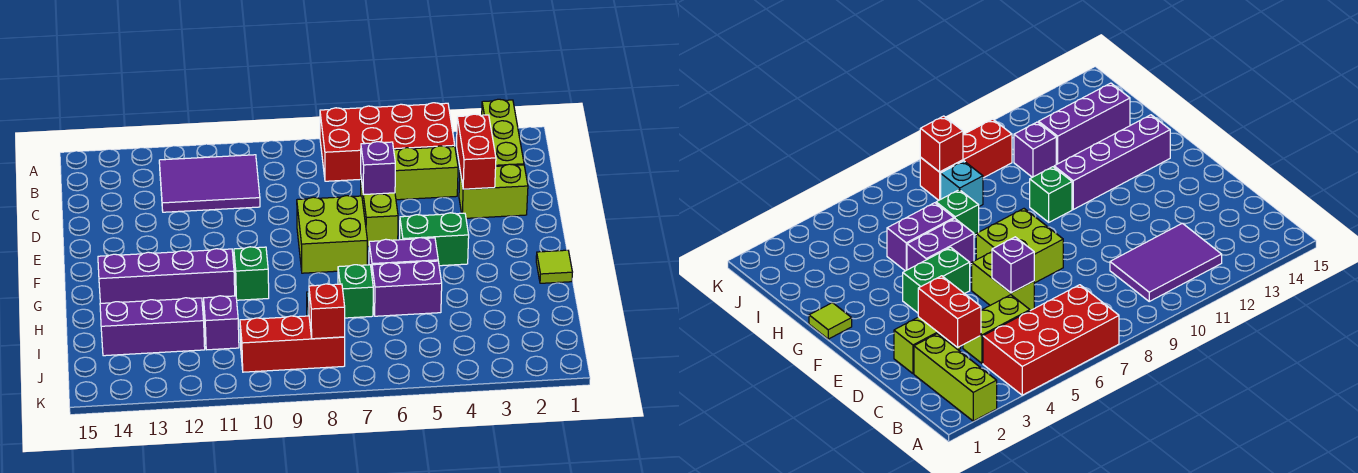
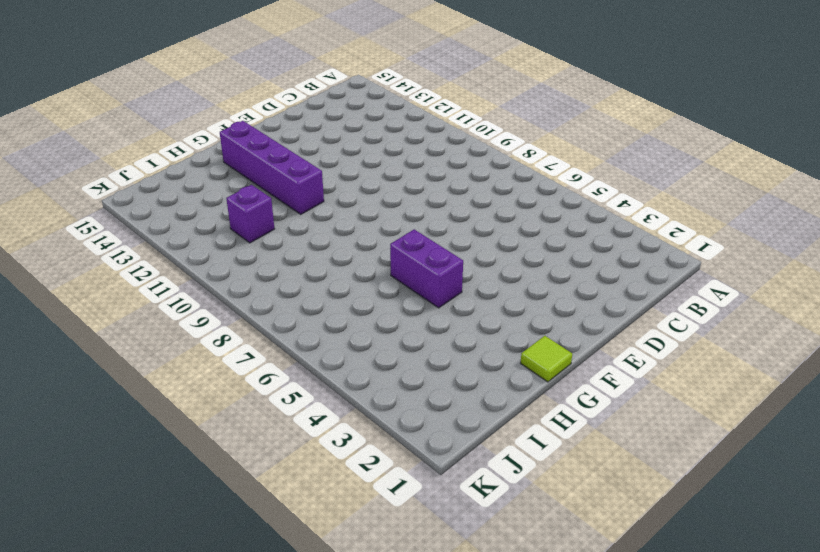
none -> lime brick A2:C2 level 1
none -> red brick A4:B7 level 1
none -> purple tile B10:C12 level 1

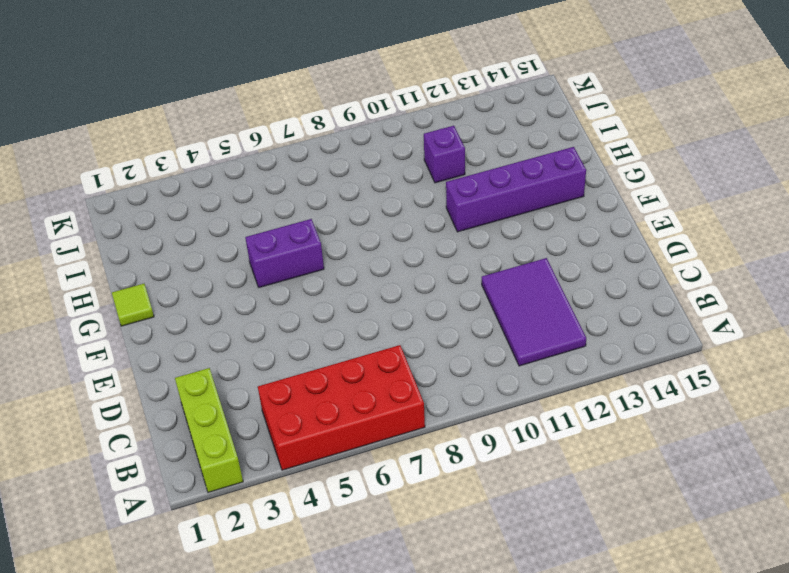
purple tile B11:D12 level 1 -> purple tile B10:C12 level 1
none -> lime brick C4:C5 level 1
none -> lime brick D2:D3 level 1
none -> lime brick D6:E6 level 1

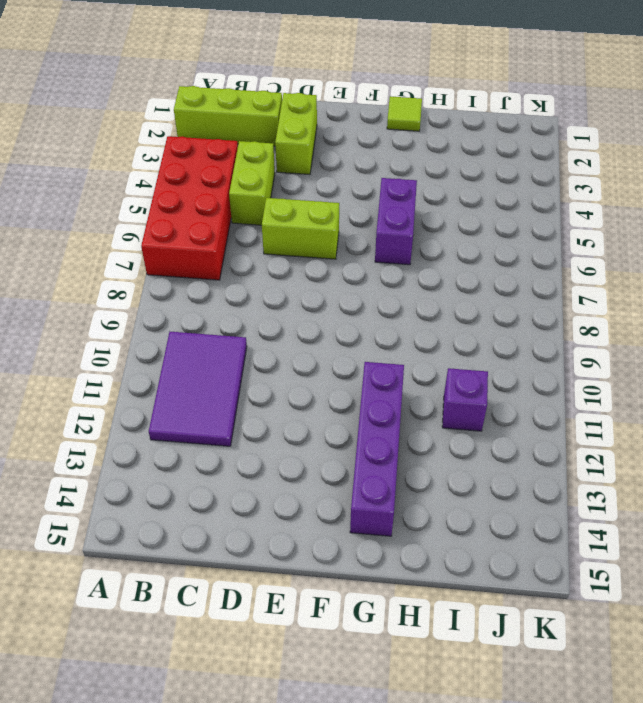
none -> lime brick E7:F8 level 1
none -> green brick F4:F5 level 1
none -> green brick G10 level 1

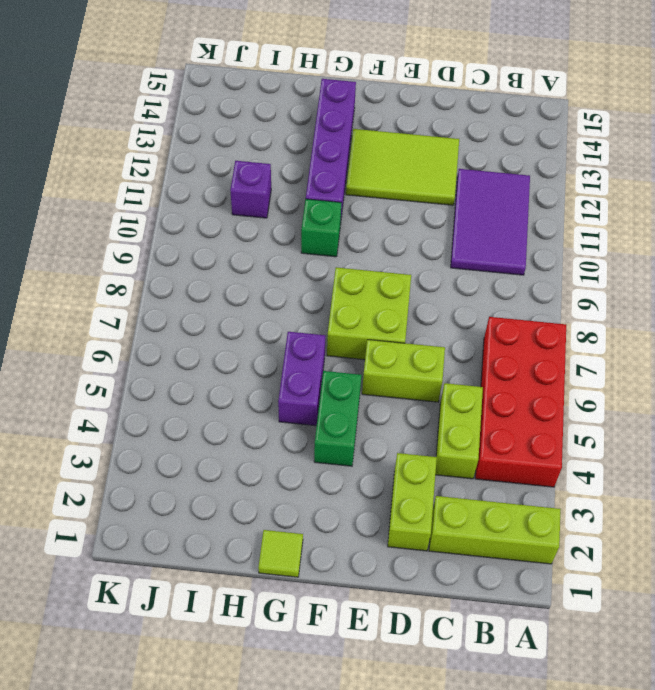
lime tile D12:F13 level 1 -> none
none -> purple brick H5:H6 level 1
none -> green brick H7 level 1
none -> cyan brick I8 level 1

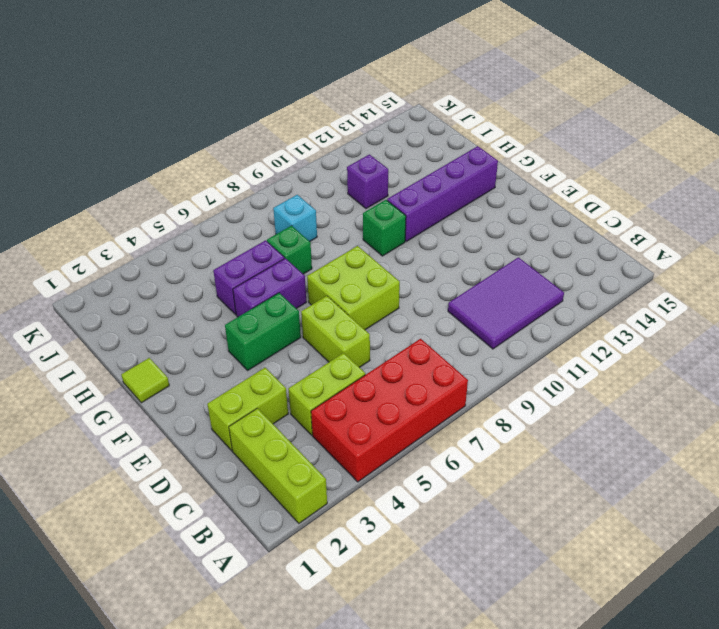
none -> purple brick I12:I14 level 1
none -> red brick J8:J10 level 1
none -> red brick C3:D3 level 2

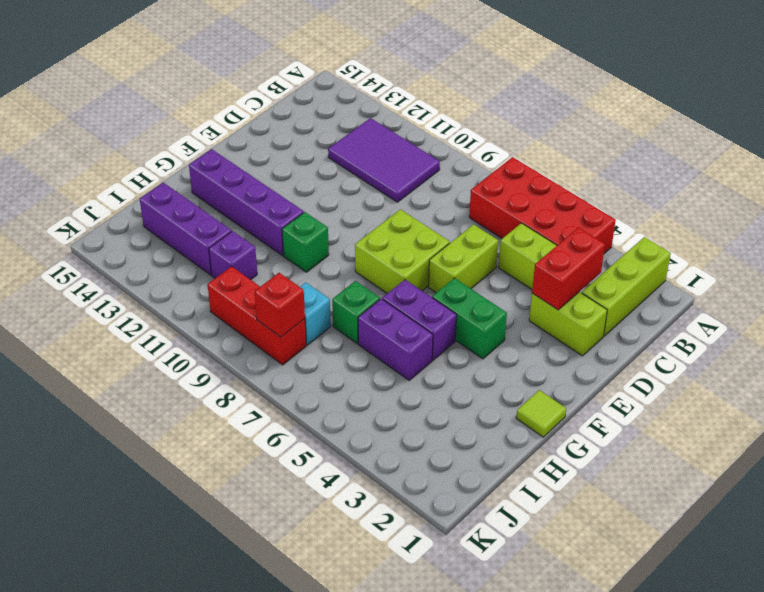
none -> purple brick D6 level 2

